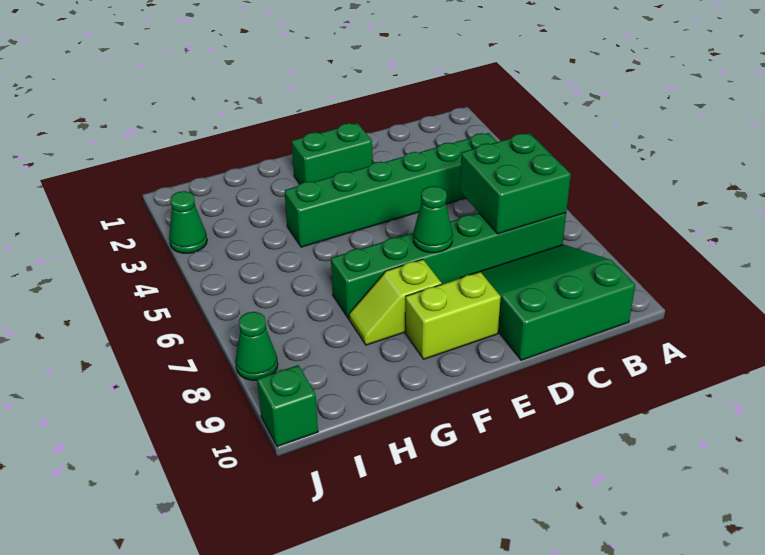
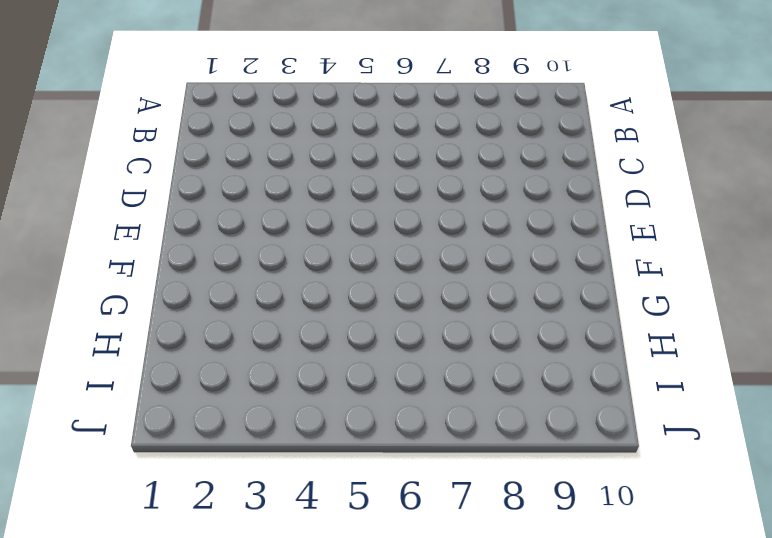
none -> green brick B4:G4 level 1
none -> green brick B7:G7 level 1

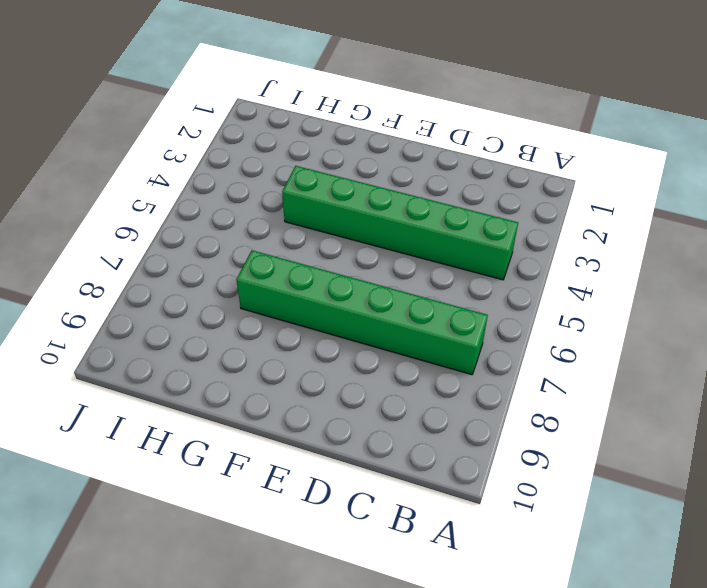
none -> green slope B8:D10 level 1 top 10
none -> green brick E2:F2 level 1

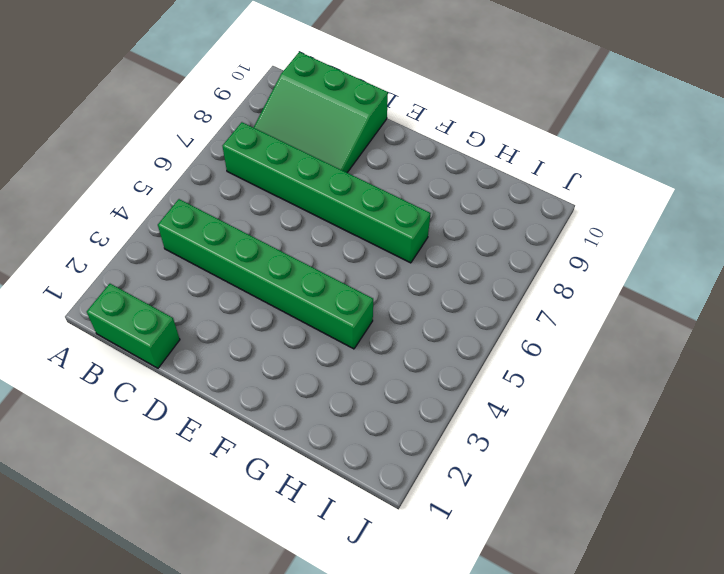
green brick B1:C1 level 1 -> green brick E2:F2 level 1
none -> lime brick E9:F9 level 1
none -> lime slope F8:G8 level 1 top F

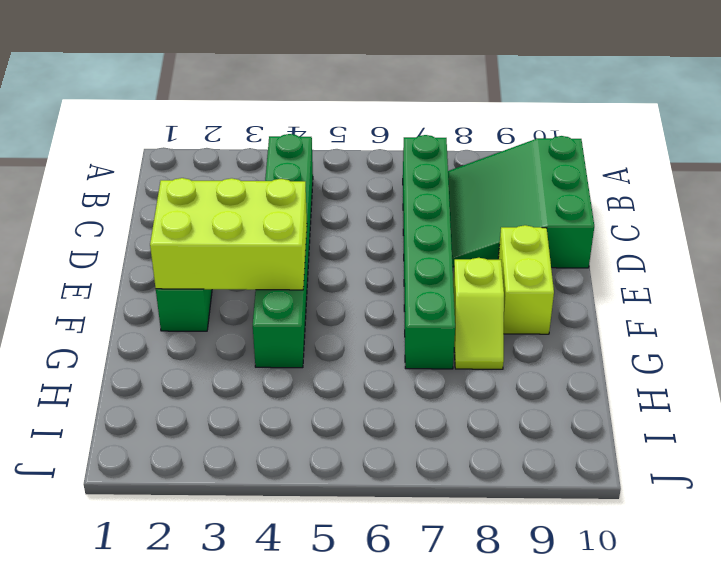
lime brick E2:F4 level 2 -> none
none -> green cone J3 level 1
none -> green cone J8 level 1

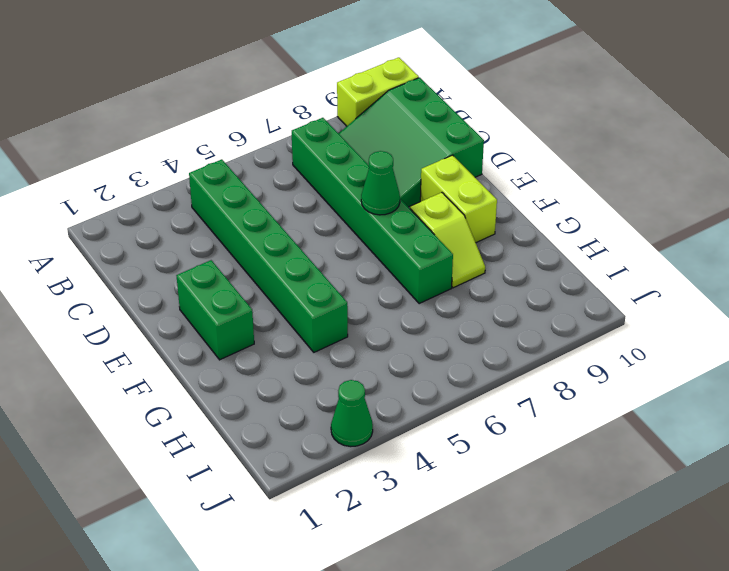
lime brick A9:A10 level 1 -> none
none -> green cone J8 level 1
none -> green brick J10 level 1

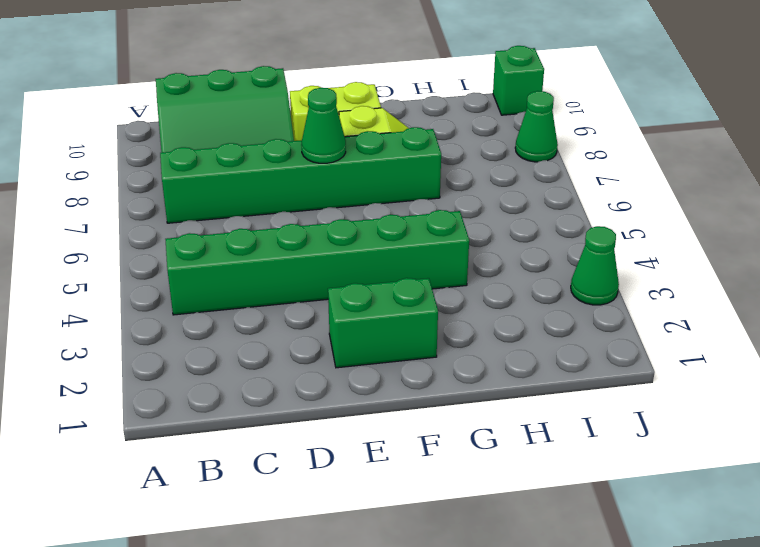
none -> green brick B6:C7 level 2

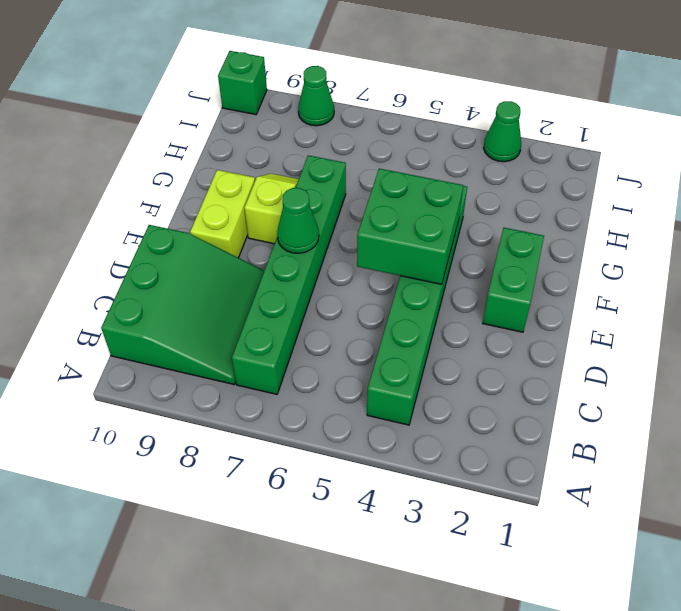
green brick E4:F5 level 2 -> green brick B6:C7 level 2

